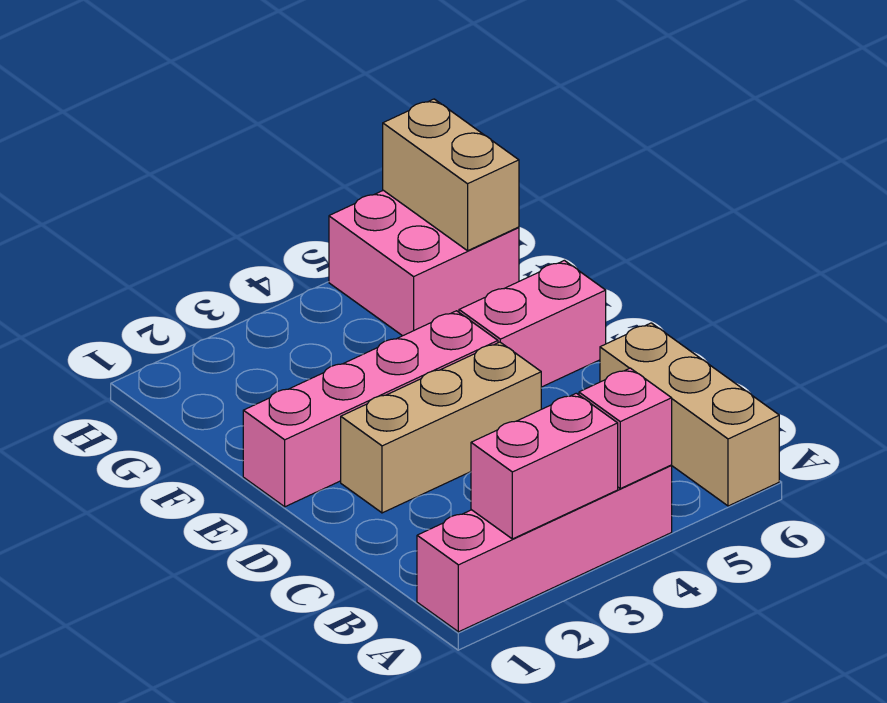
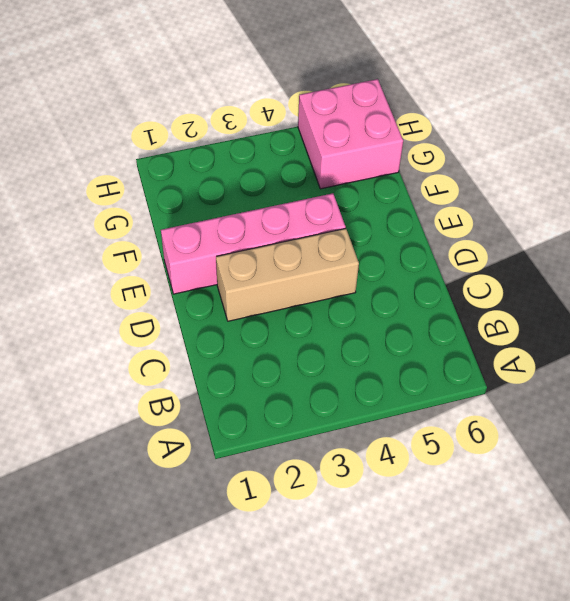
none -> pink brick A1:A4 level 1
none -> tan brick A6:C6 level 1

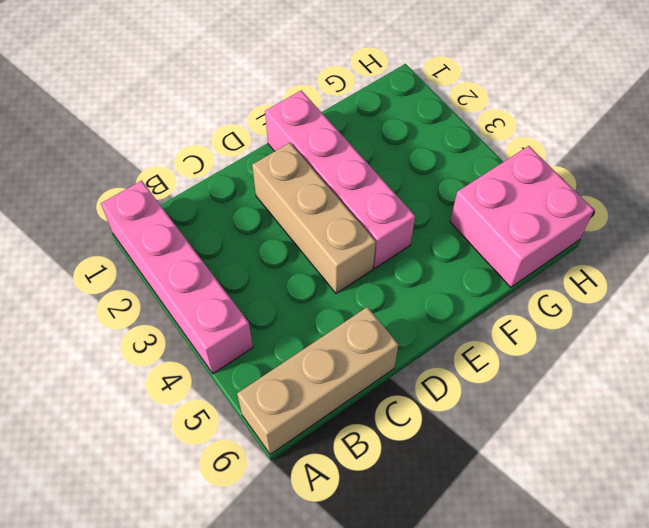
none -> pink brick E5:E6 level 1
none -> pink brick A2:A3 level 2

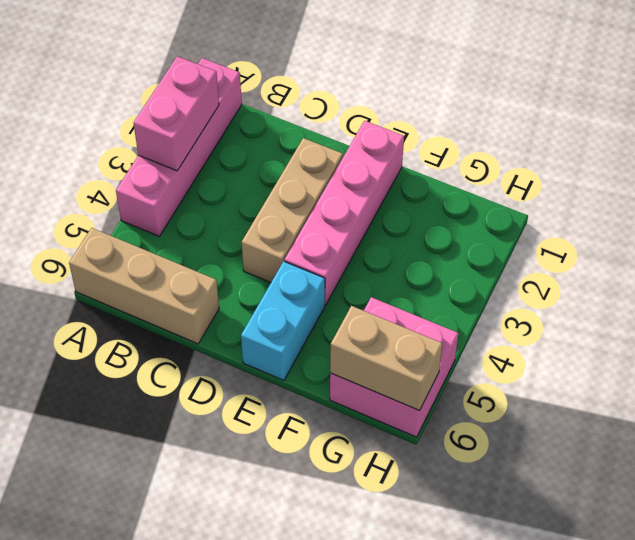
cyan brick E5:E6 level 1 -> pink brick E5:E6 level 1
none -> pink brick A4 level 2

